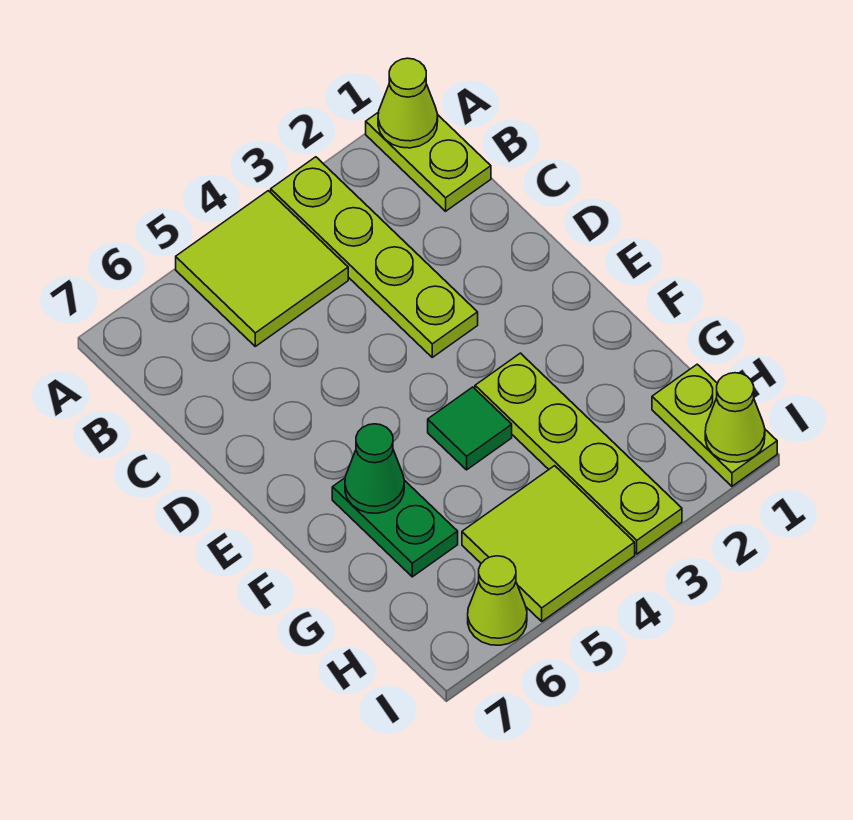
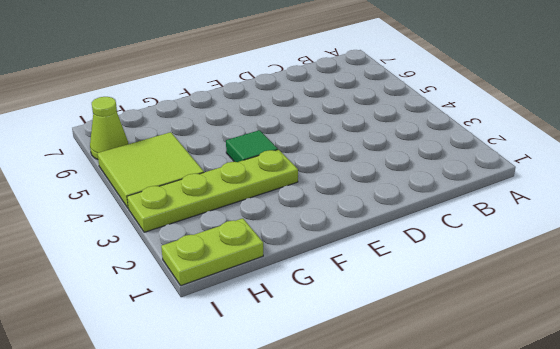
none -> lime plate A1:B1 level 1
none -> lime plate A3:D3 level 1
none -> lime tile A4:B5 level 1

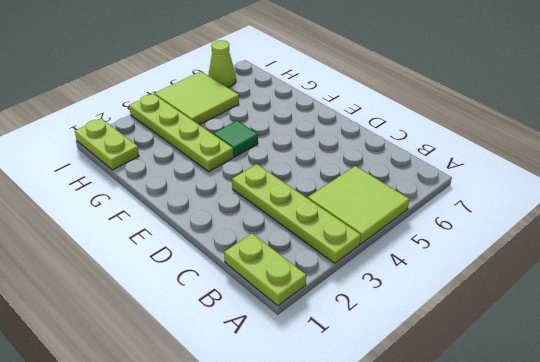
none -> green plate F6:G6 level 1
none -> lime cone A1 level 2
none -> green cone F6 level 2

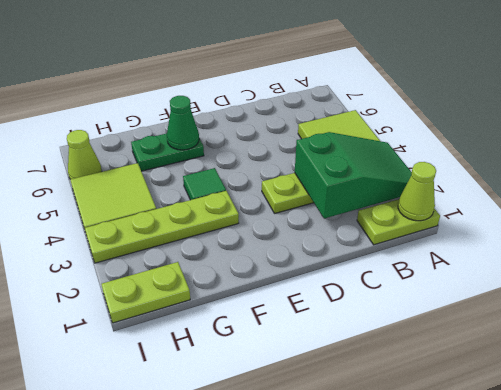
green slope A2:C3 level 2 top C -> none
none -> lime cone I1 level 2

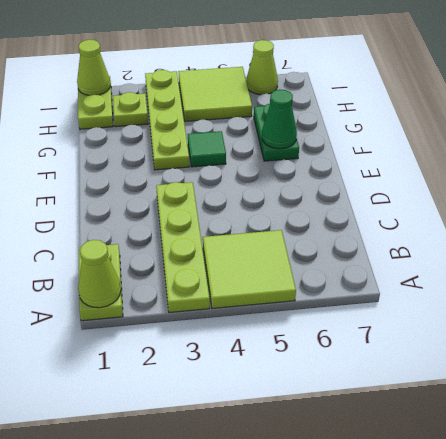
lime plate H2 level 1 -> none

